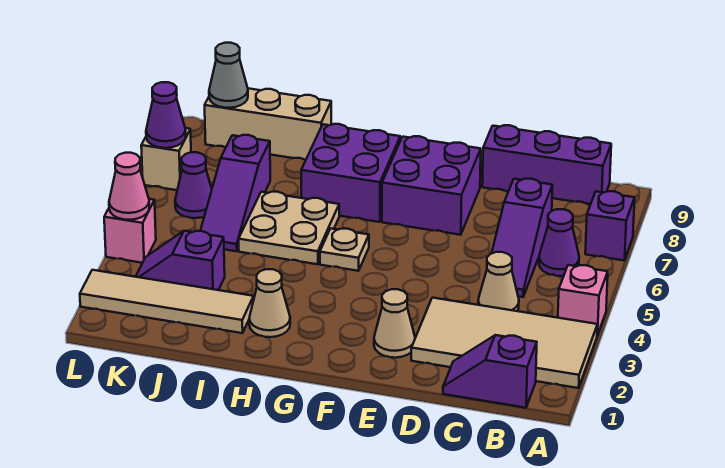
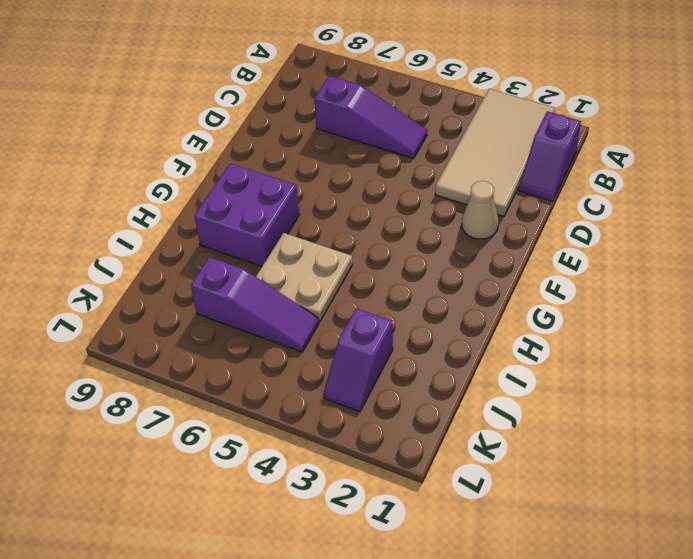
none -> pink brick A4 level 1
none -> purple brick A7 level 1
none -> purple cone B6 level 1

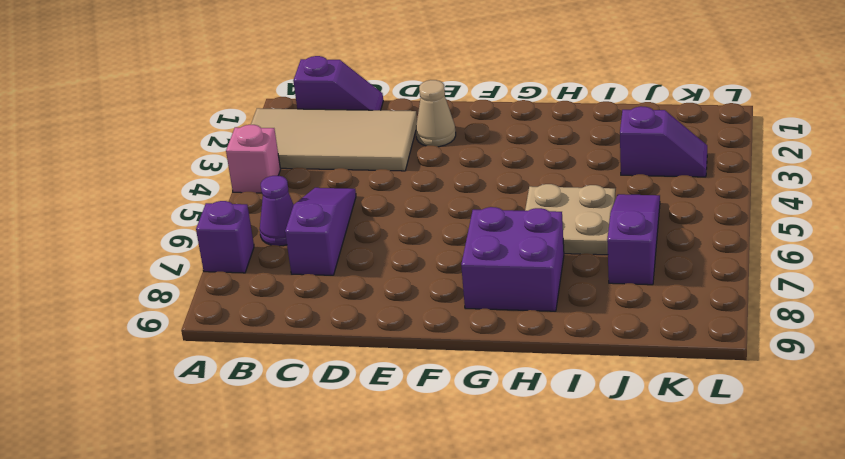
none -> purple brick B9:D9 level 1
none -> tan cone C4 level 1
none -> purple brick E7:F8 level 1

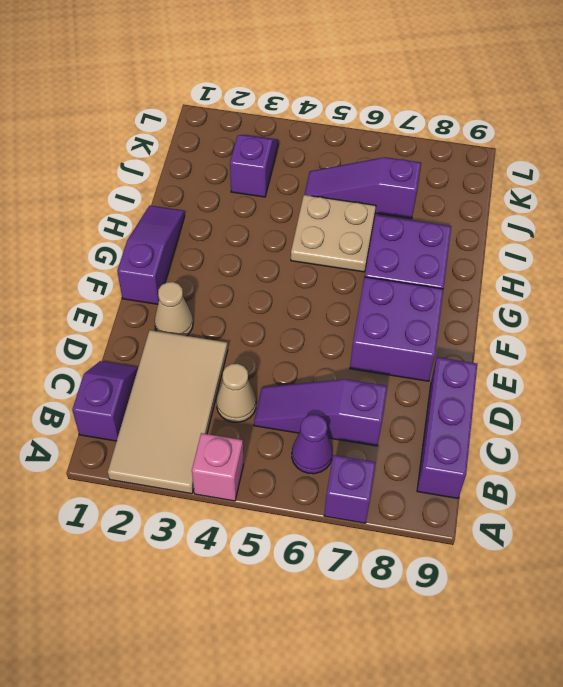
purple slope F1:H1 level 1 top F -> none
none -> tan plate G5 level 1
none -> tan cone H2 level 1
none -> tan tile I2:L2 level 1

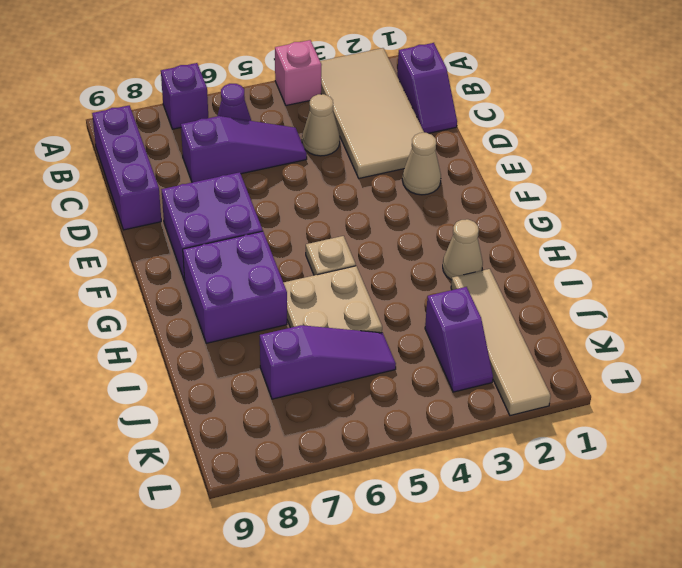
none -> tan brick I9:K9 level 1
none -> purple cone K6 level 1
none -> pink brick L4 level 1

